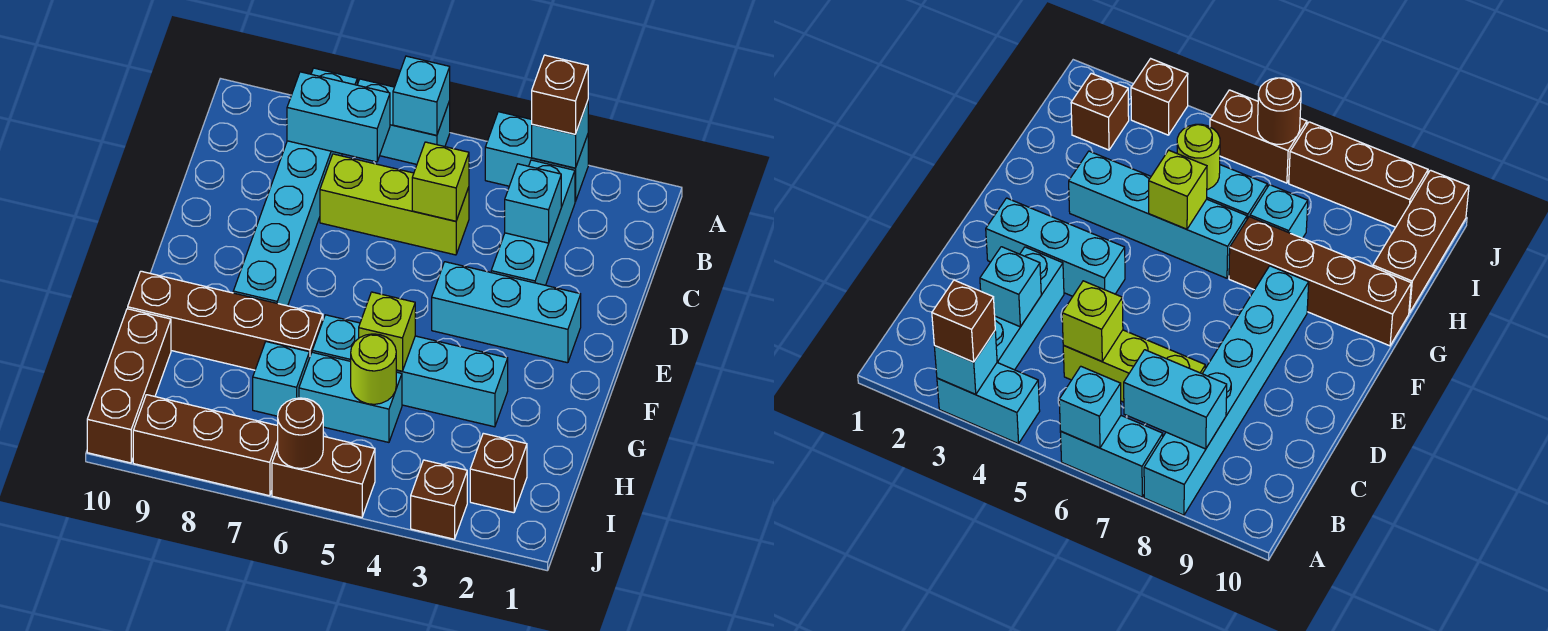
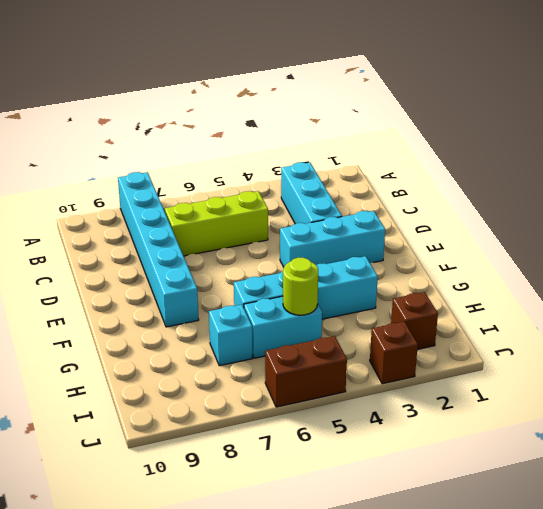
none -> cyan brick A3:A4 level 1
none -> cyan brick A6:A7 level 1
none -> brown brick G7:G10 level 1

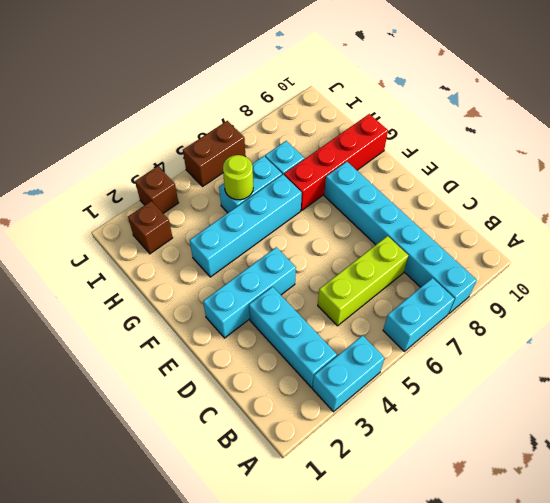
red brick G7:G10 level 1 -> brown brick G7:G10 level 1
none -> brown brick H10:J10 level 1
none -> brown brick J7:J9 level 1
none -> cyan brick A3 level 2

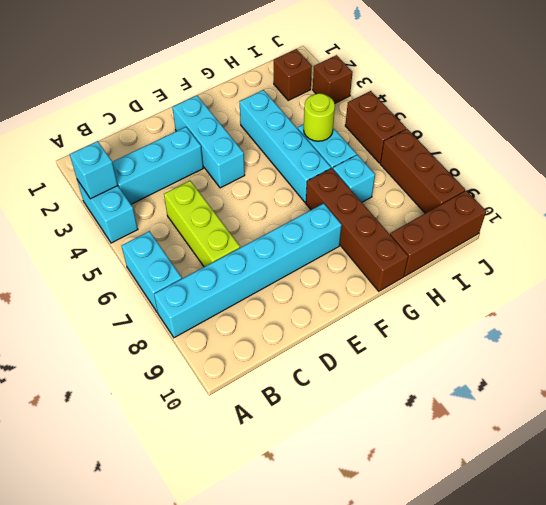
none -> cyan brick A6 level 2
none -> cyan brick B7:B8 level 2
none -> cyan brick C3 level 2

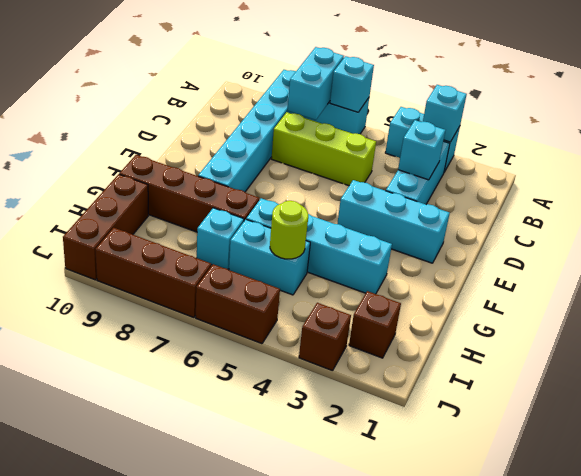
cyan brick A7:B7 level 2 -> cyan brick B7:B8 level 2
none -> lime brick C5 level 2
none -> lime brick G5 level 2
none -> brown round brick J6 level 2

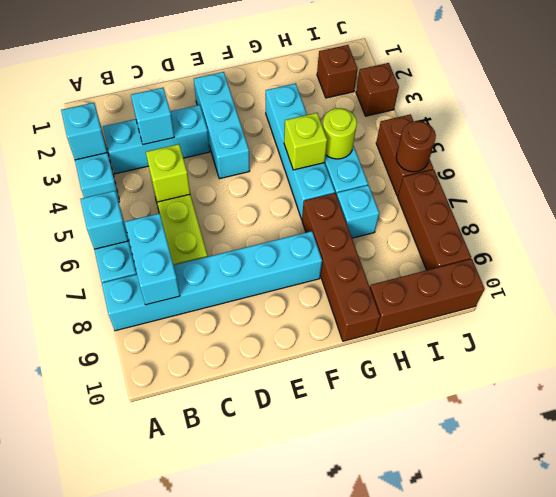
none -> brown brick A3 level 3

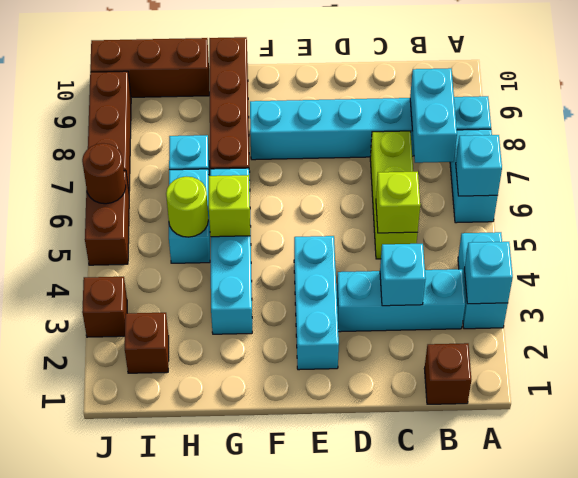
brown brick B1 level 1 -> brown brick A3 level 3

